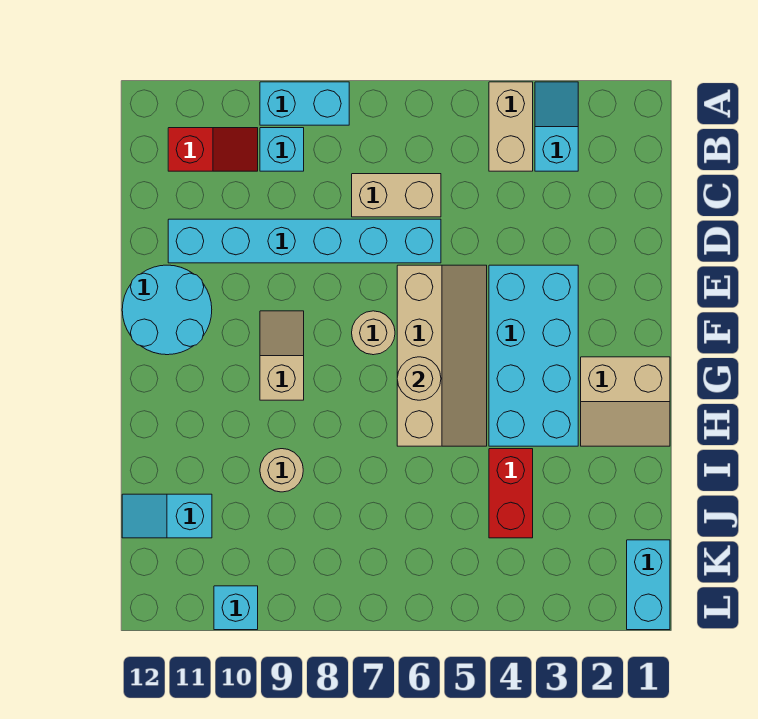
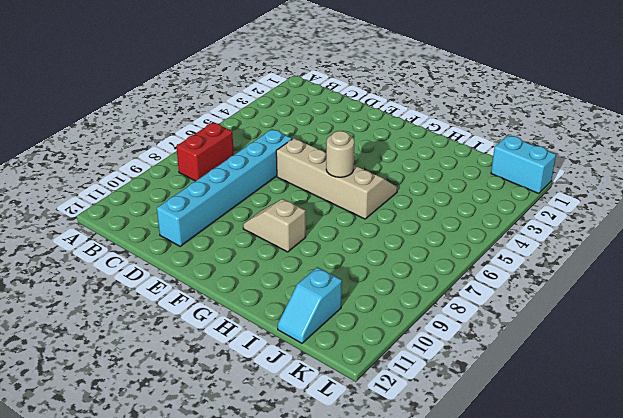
red brick B7:B8 level 1 -> red brick I4:J4 level 1
none -> cyan slope A3:B3 level 1 top B
none -> tan brick A4:B4 level 1
none -> cyan brick A8:A9 level 1

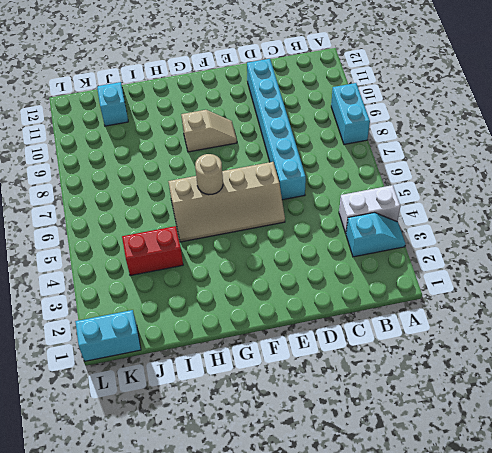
white brick A4:B4 level 1 -> tan brick A4:B4 level 1
none -> cyan brick B9 level 1
none -> red slope B10:B11 level 1 top 11
none -> tan brick C6:C7 level 1

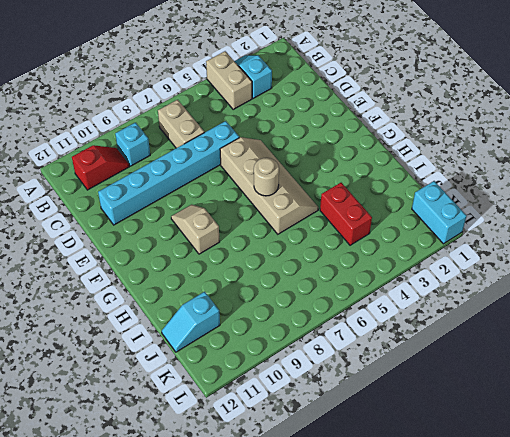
tan brick B7:C7 level 1 -> tan brick C6:C7 level 1
none -> cyan brick A8:A9 level 1
none -> cyan brick E3:H4 level 1
none -> cyan round brick E11:F12 level 1

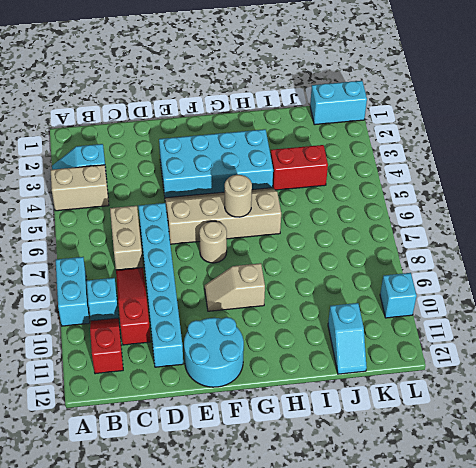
red slope C8:C10 level 1 top 10 -> none
none -> tan slope G1:H2 level 1 top G
none -> tan round brick I9 level 1

